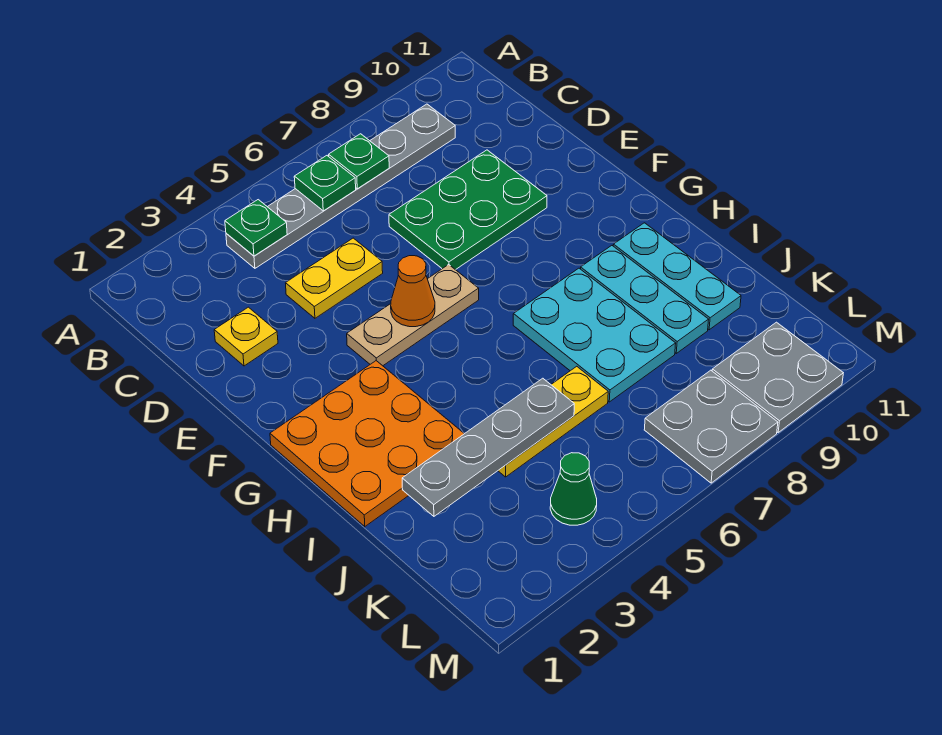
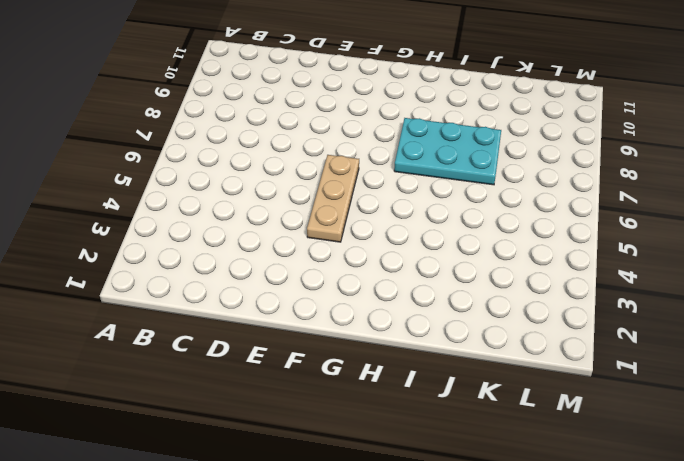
none -> grey plate B4:B9 level 1
none -> yellow plate D2 level 1
none -> yellow plate D4:D5 level 1

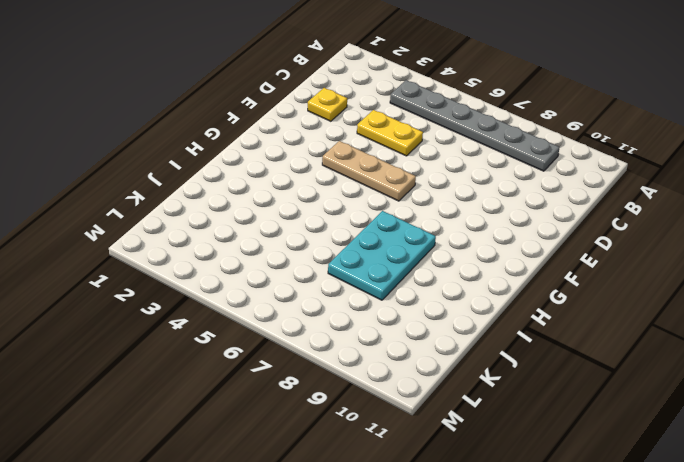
none -> green plate D7:E9 level 1
none -> orange plate G1:I3 level 1
none -> cyan plate H9:J9 level 1

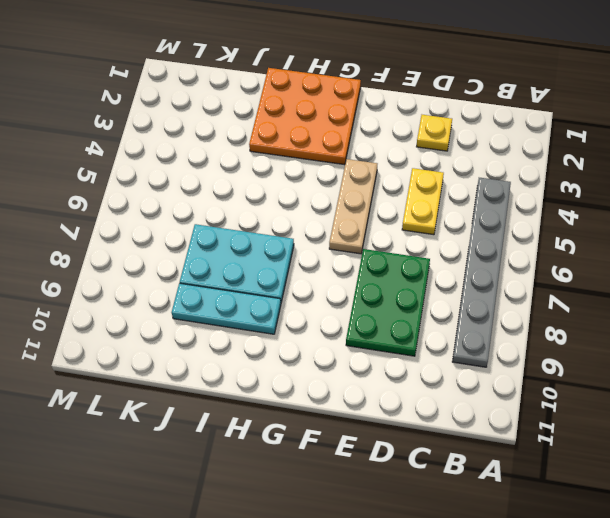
none -> cyan plate H10:J10 level 1
none -> yellow plate J4:J6 level 1
none -> green cone L4 level 1

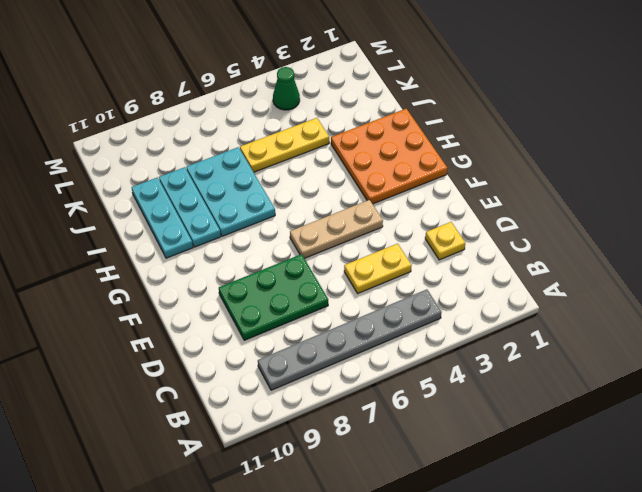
none -> grey plate L7:M8 level 1
none -> grey plate L9:M10 level 1
none -> green plate B4 level 2

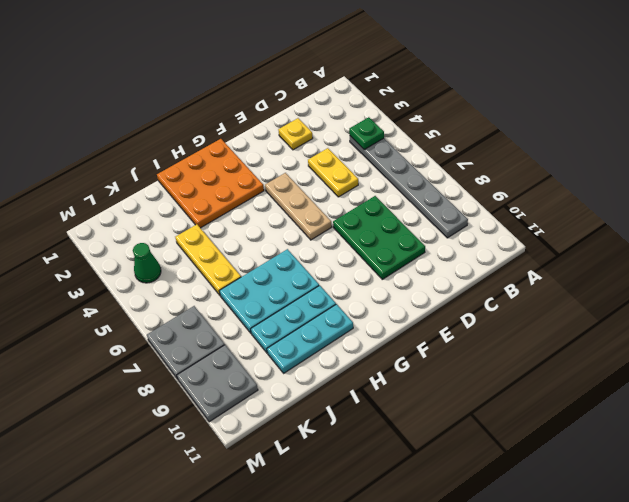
none -> green plate B6 level 2
none -> green plate B7 level 2
none -> orange cone F5 level 2

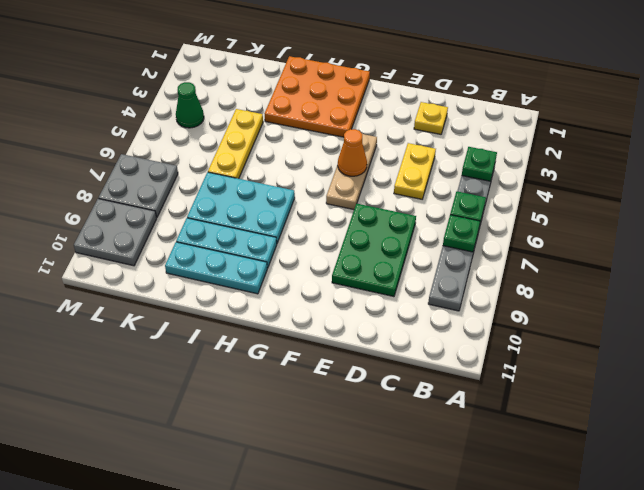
none -> grey plate J2:J5 level 2

